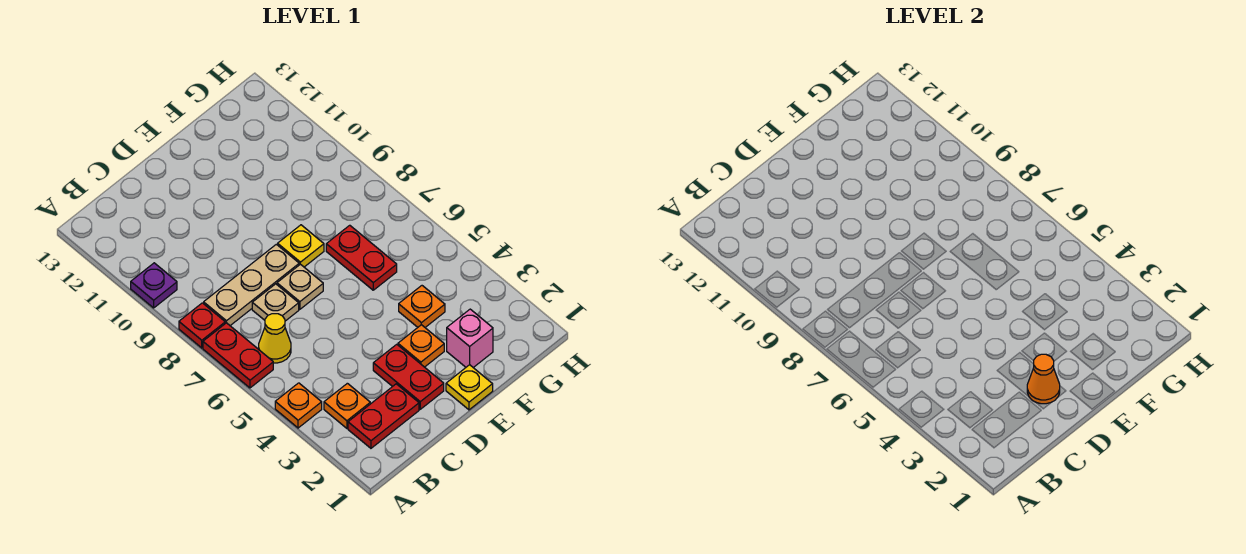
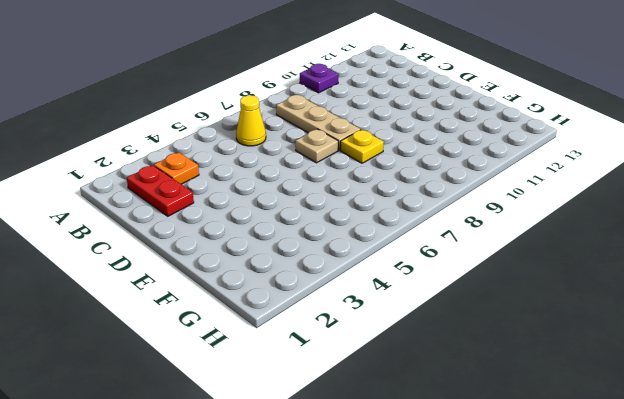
none -> orange plate A4 level 1
none -> red plate A6:A7 level 1
none -> red plate A8 level 1

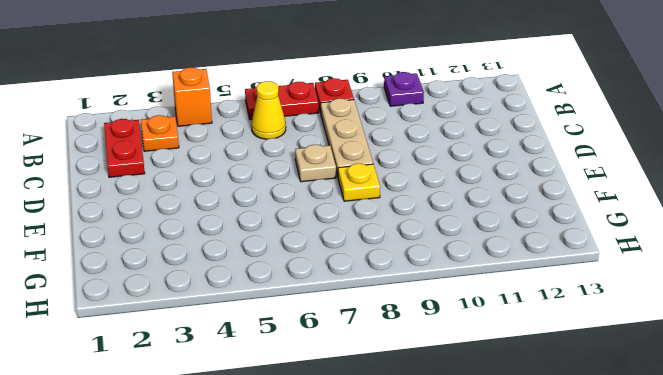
orange brick A4 level 1 -> orange plate A4 level 1
none -> tan plate C7 level 1
none -> red plate D2:D3 level 1
none -> yellow plate E1 level 1

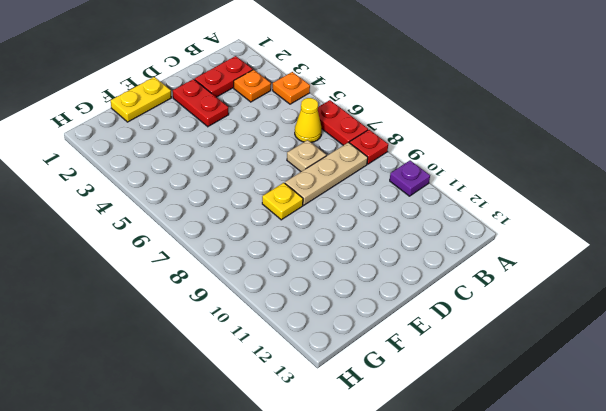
yellow plate E1:F1 level 1 -> yellow plate E1 level 1
none -> tan plate D7 level 1
none -> orange plate E3 level 1
none -> pink brick F2 level 1

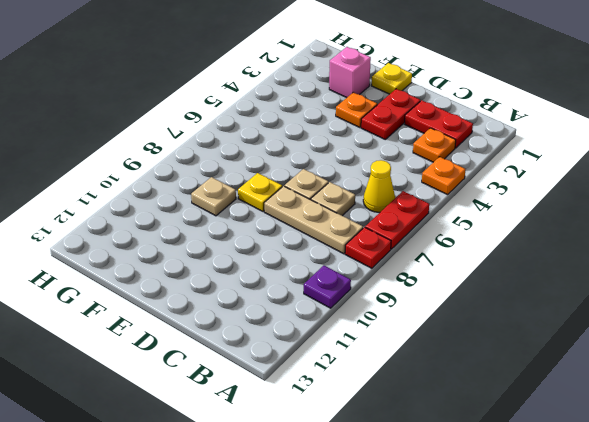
tan plate F9 level 1 -> none
none -> orange plate F4 level 1
none -> red plate F6:F7 level 1
none -> orange cone D2 level 2

